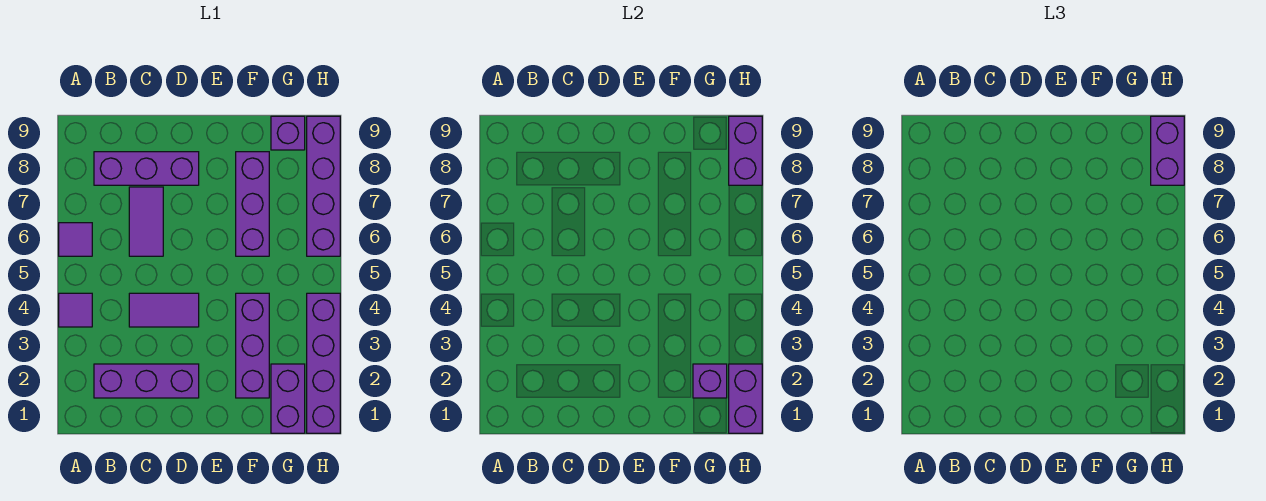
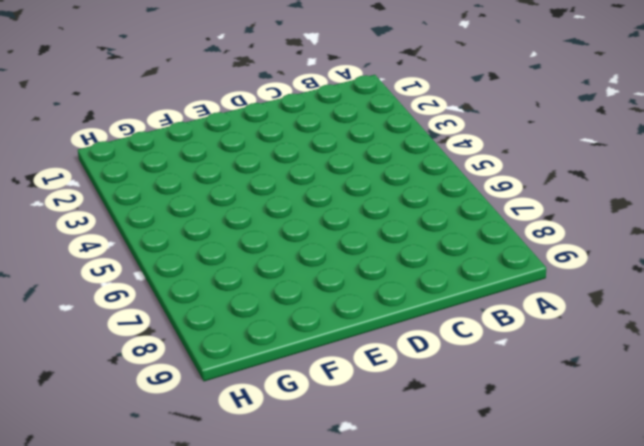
none -> purple tile A4 level 1
none -> purple tile A6 level 1
none -> purple brick B2:D2 level 1

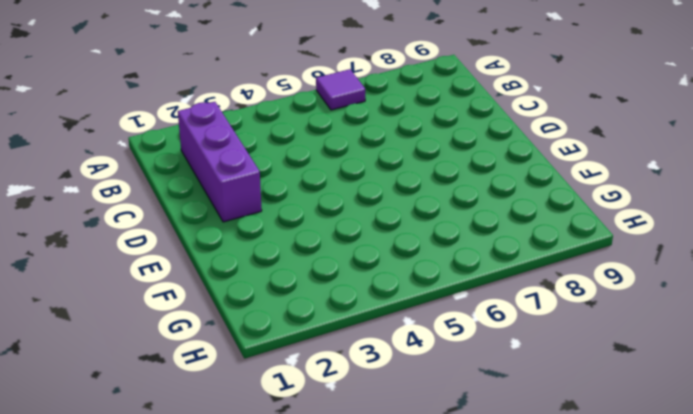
none -> purple tile A4 level 1
none -> purple brick B8:D8 level 1
none -> purple tile C4:D4 level 1

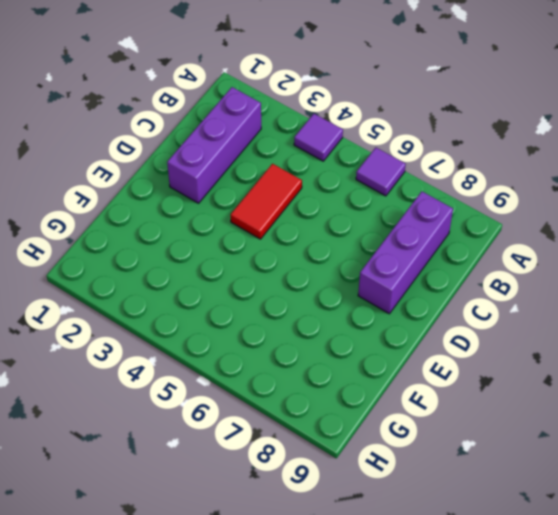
red tile C4:D4 level 1 -> purple tile C4:D4 level 1
none -> purple tile C6:C7 level 1
none -> purple brick F2:F4 level 1
none -> purple brick F6:F8 level 1

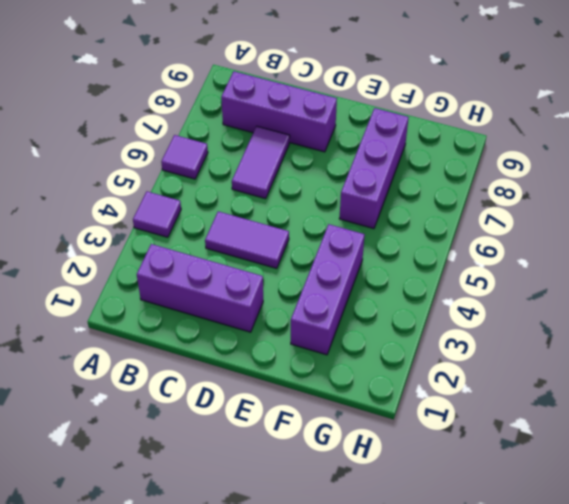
none -> purple brick G1:G2 level 1
none -> purple brick G9 level 1
none -> purple brick H1:H4 level 1

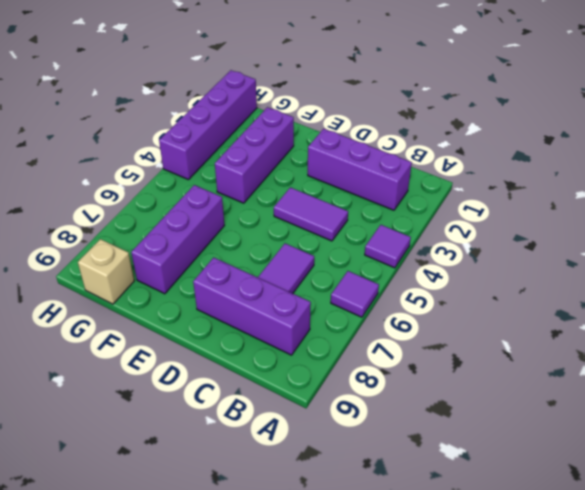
tan brick G9 level 1 -> purple brick G9 level 1
none -> purple brick G1:G2 level 1
none -> purple brick H6:H9 level 1
none -> purple brick G2 level 2

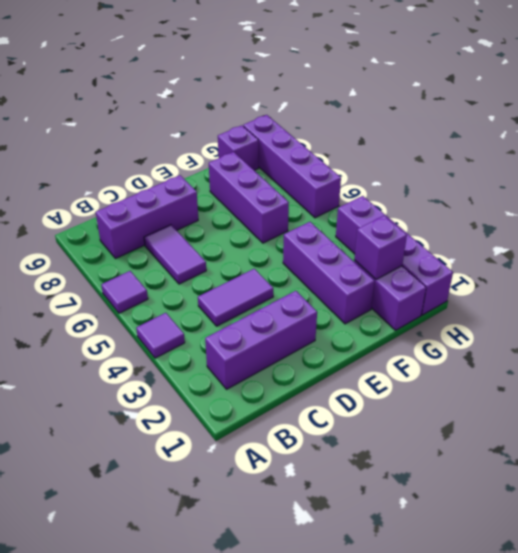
none -> purple brick H1:H2 level 2
none -> purple brick H8:H9 level 2
none -> purple brick H8:H9 level 3

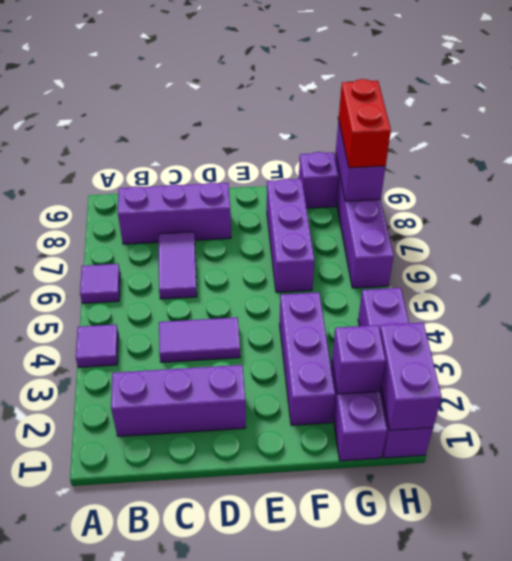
red brick H8:H9 level 3 -> purple brick H8:H9 level 3

